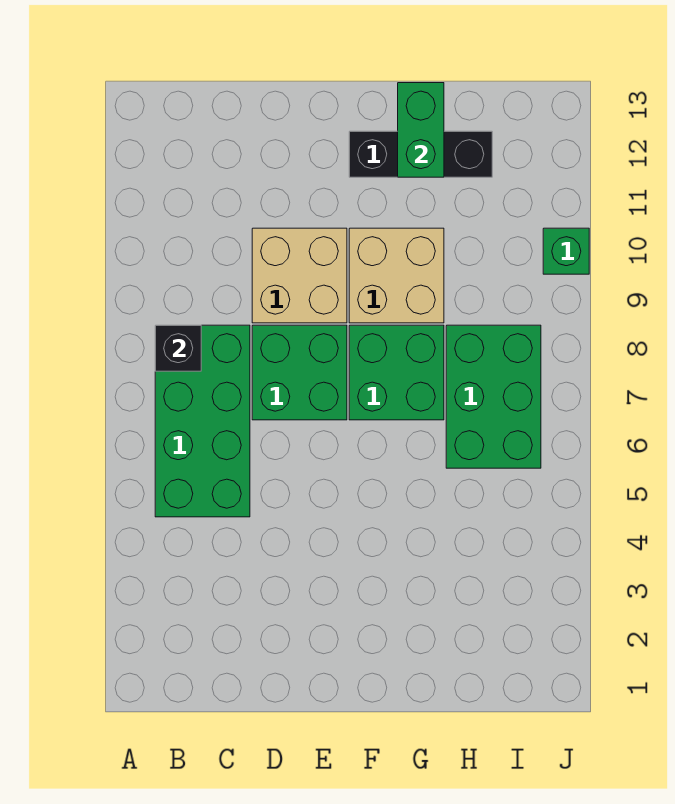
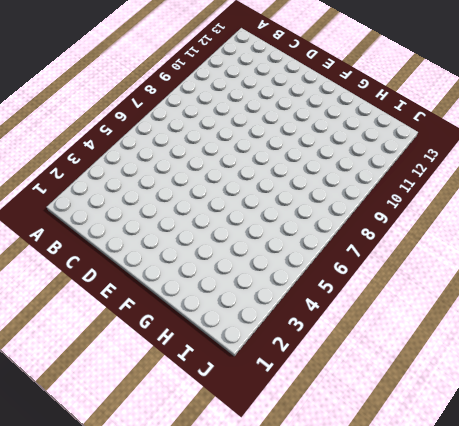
none -> green brick B5:C8 level 1
none -> green brick D7:E8 level 1

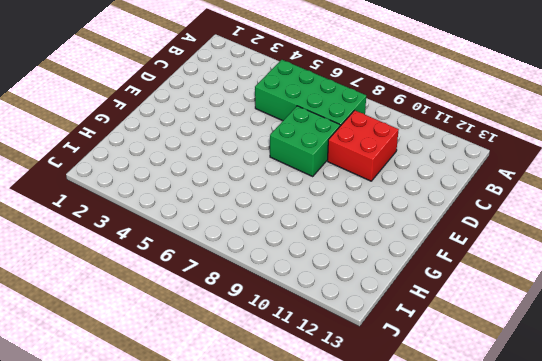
red brick C9:D10 level 1 -> tan brick D9:E10 level 1
none -> green brick F7:G8 level 1
none -> tan brick F9:G10 level 1

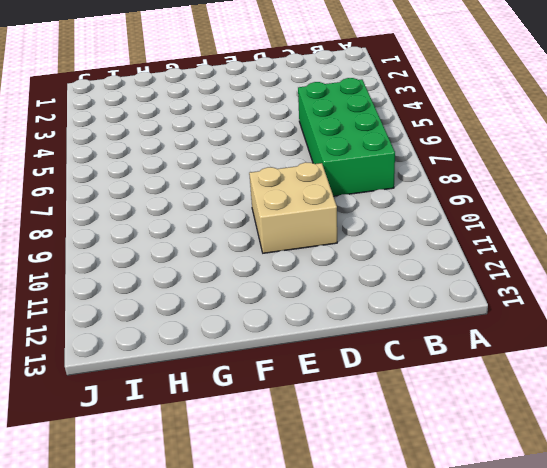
none -> green brick D7:E8 level 1
none -> green brick F7:G8 level 1

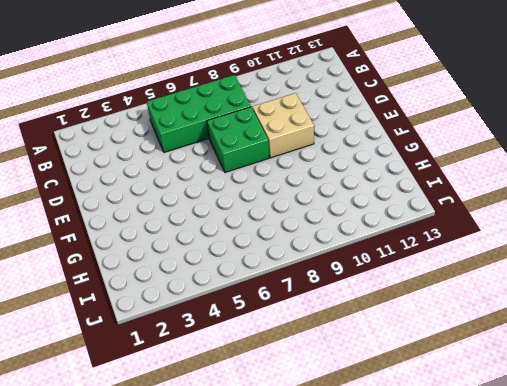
none -> green brick F7:G8 level 1
none -> tan brick F9:G10 level 1

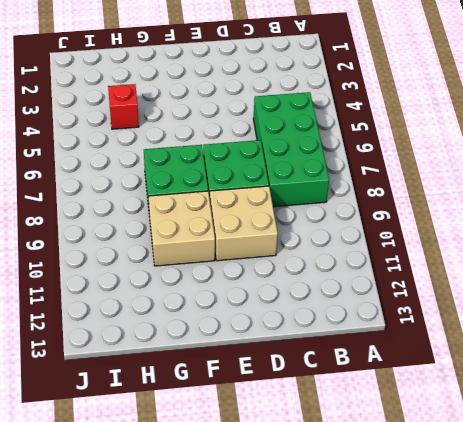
red brick H4 level 1 -> none
none -> black brick F12:H12 level 1
none -> green brick H6:I8 level 1

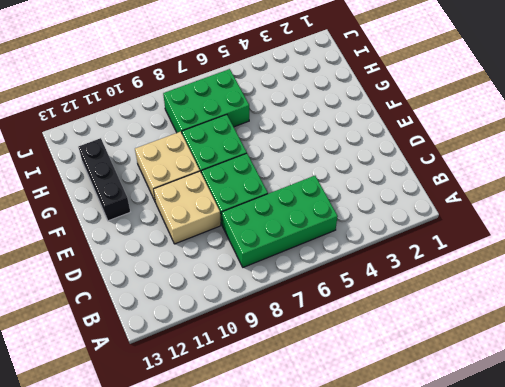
none -> green brick J10 level 1
none -> black brick B8 level 2

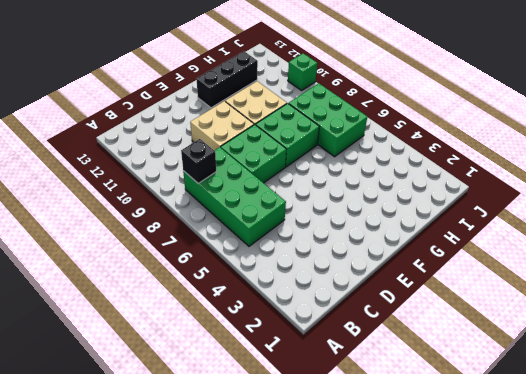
none -> green brick G12:G13 level 2

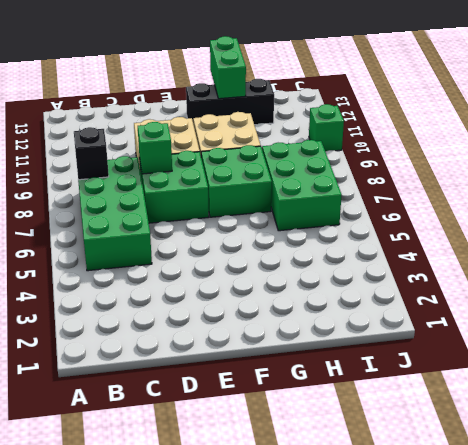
green brick D8 level 2 -> none

